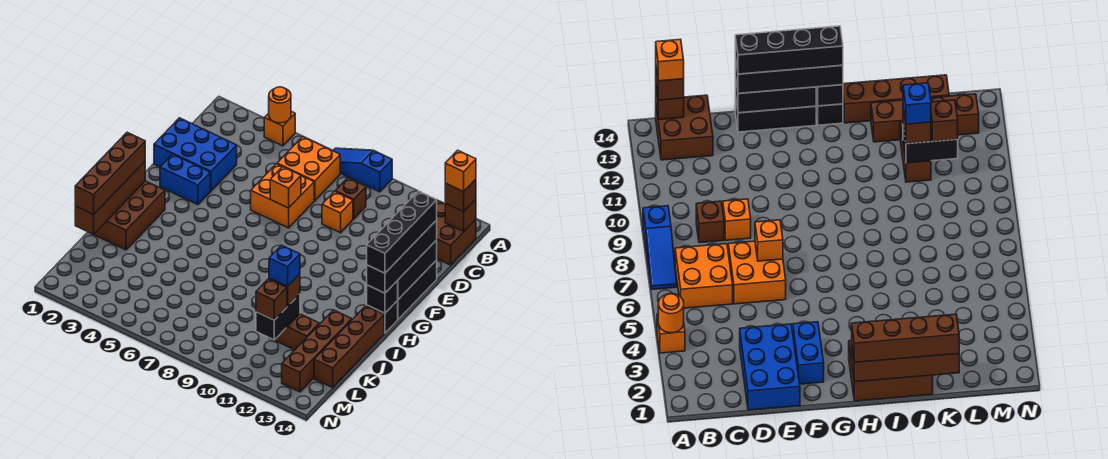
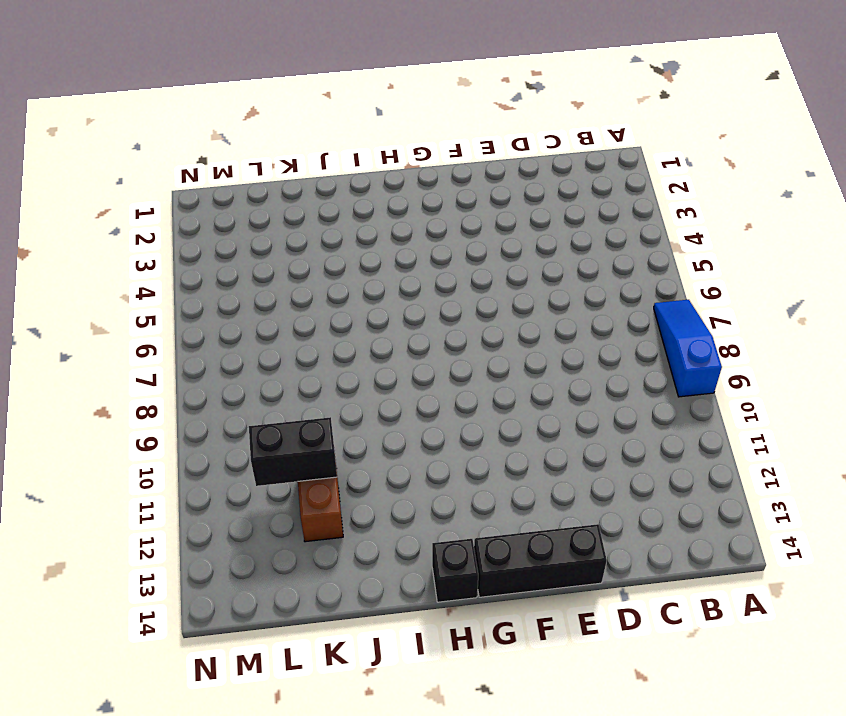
none -> orange brick A4 level 1
none -> orange brick B6:C7 level 1
none -> brown brick B13:C14 level 1
none -> brown brick C9 level 1

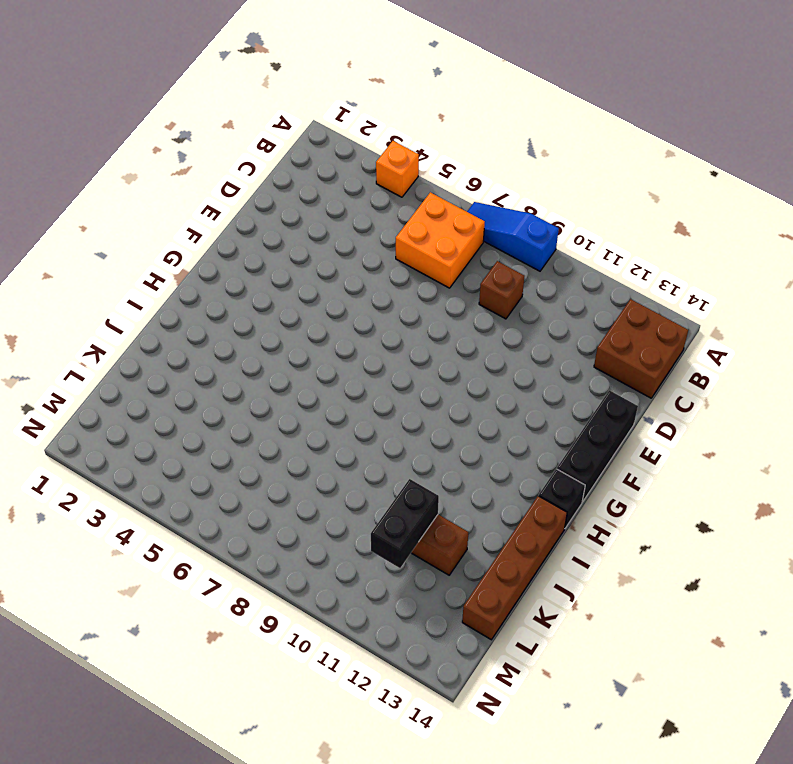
none -> blue brick D1:E3 level 1
none -> orange brick D6:E7 level 1
none -> orange brick D9 level 1
none -> blue brick F2:F3 level 1

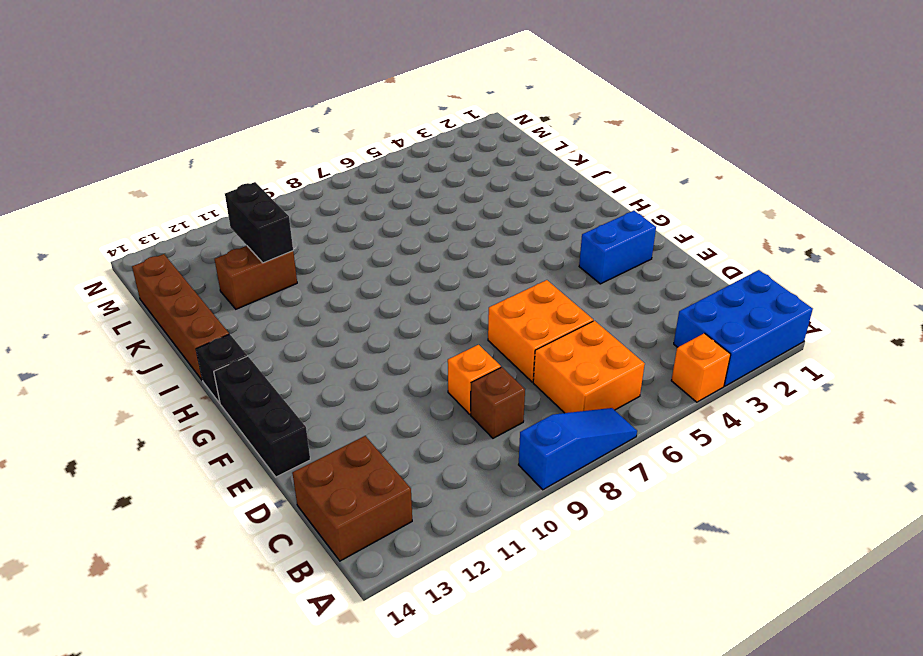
blue brick A1:B3 level 1 -> blue brick D1:E3 level 1
none -> brown brick H1:J2 level 1
none -> brown brick J13:M13 level 1
none -> orange round brick A4 level 2
none -> brown brick B14 level 2

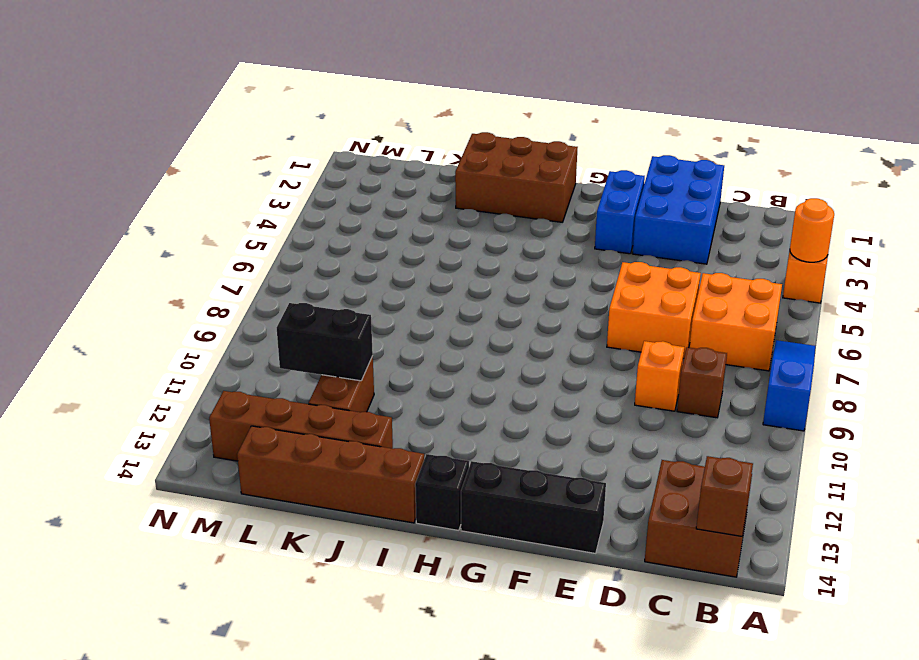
none -> orange brick E7 level 2
none -> black brick E14:G14 level 2
none -> brown brick H1:K1 level 2
none -> black brick H14 level 2

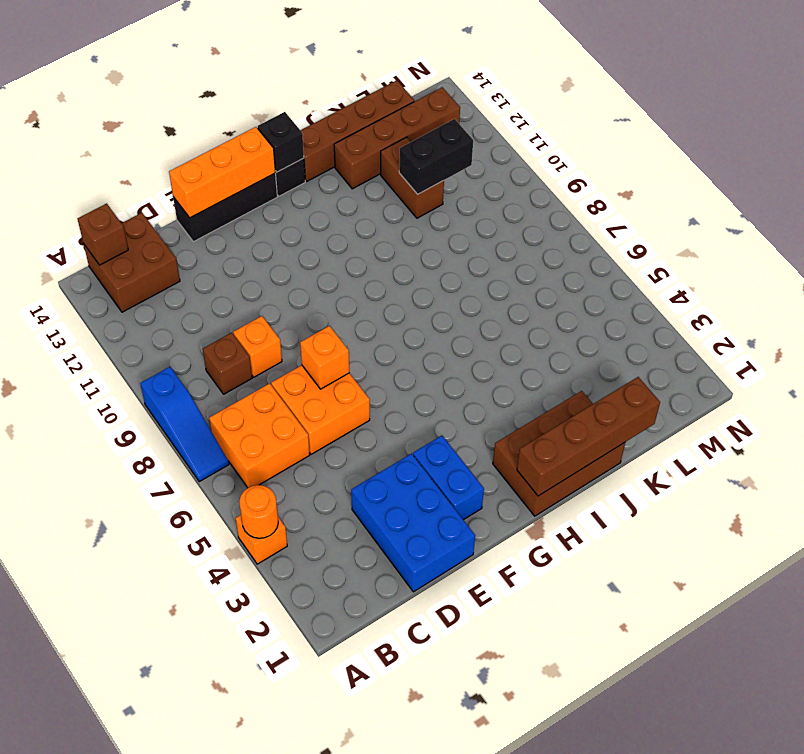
orange brick E14:G14 level 2 -> black brick E14:G14 level 2
none -> brown brick B14 level 3
none -> black brick E14:H14 level 3
none -> brown brick H1:K1 level 3
none -> brown brick K11 level 3

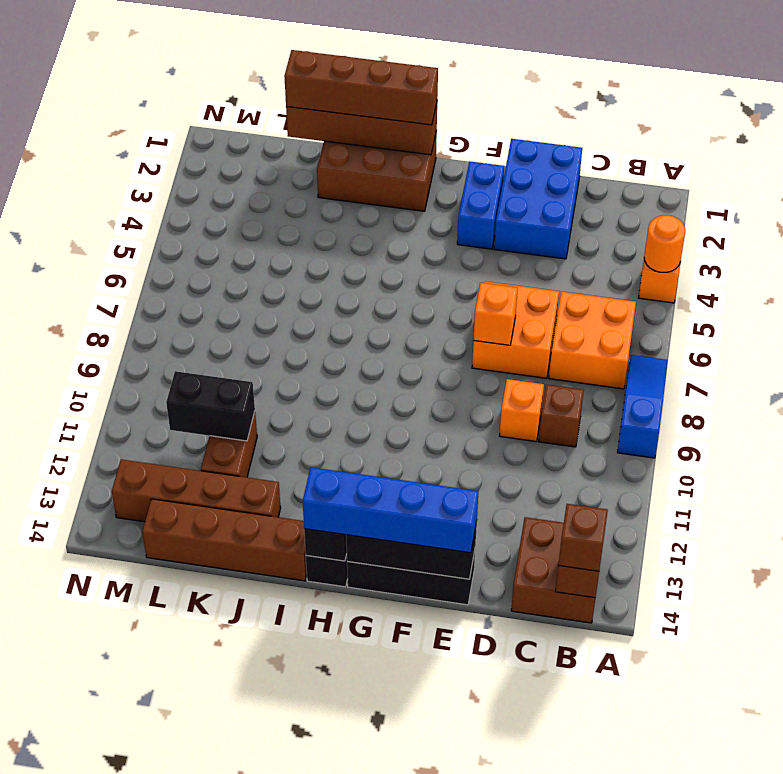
blue brick E14:H14 level 3 -> black brick E14:H14 level 3
none -> brown brick K11 level 3
none -> brown brick L11 level 3
none -> orange brick B14 level 4
none -> black brick E14:H14 level 4

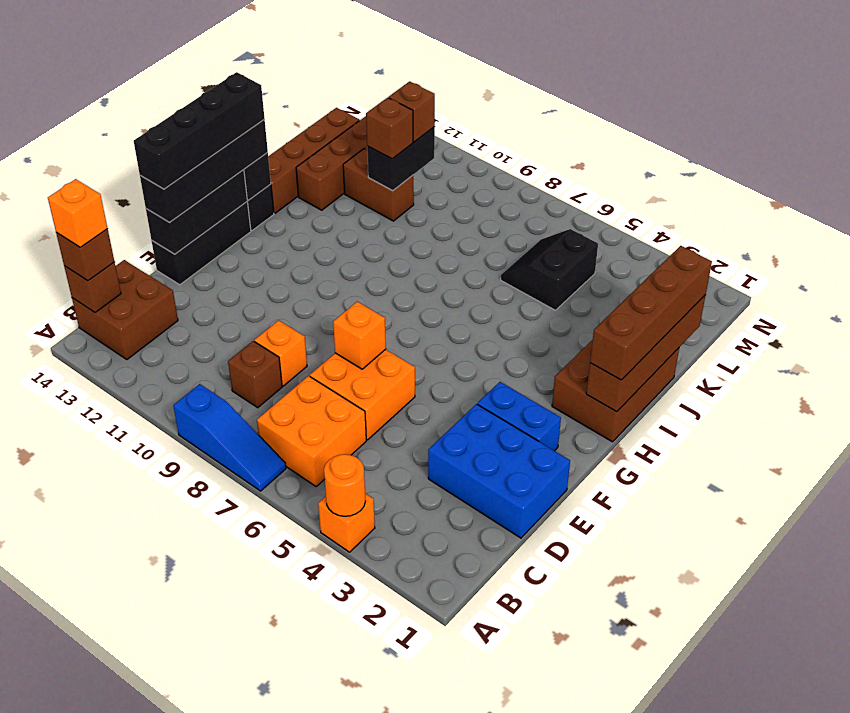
black slope K5:L6 level 1 top 5 -> none
none -> blue brick K11 level 4

